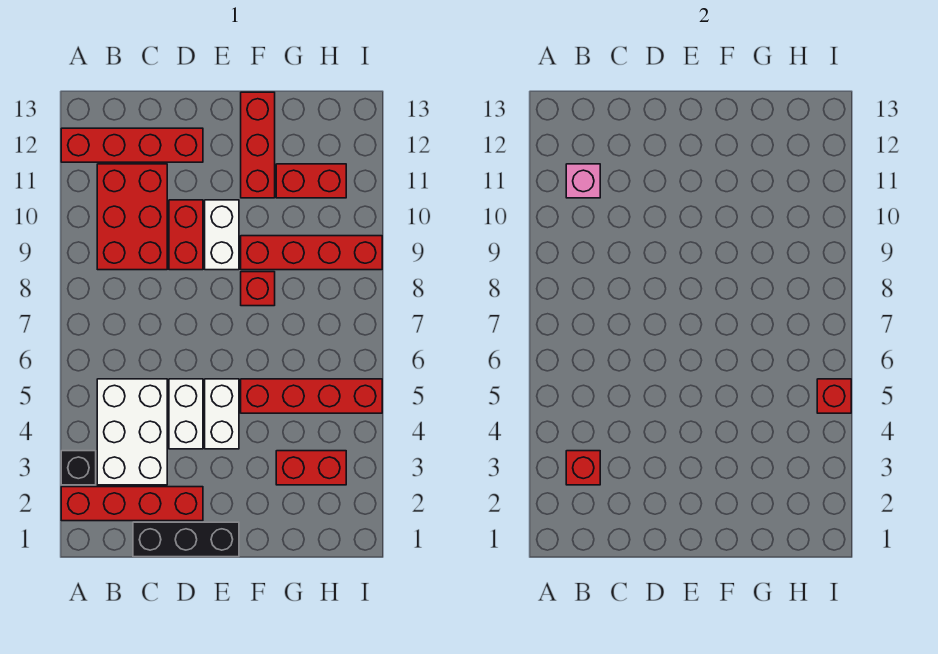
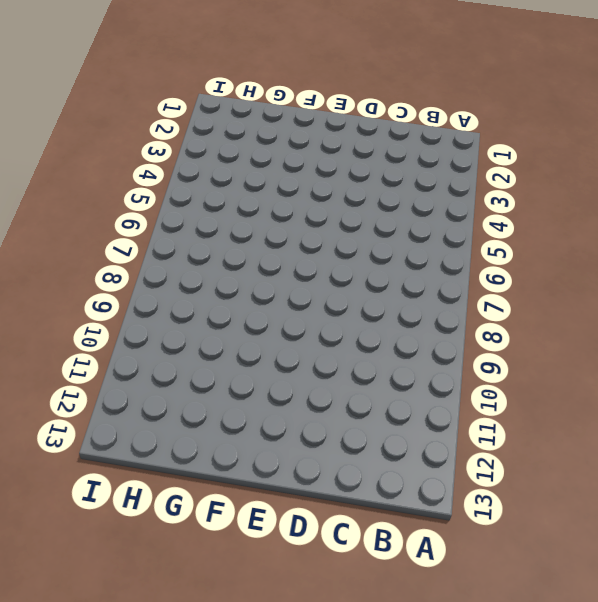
none -> red brick A2:D2 level 1
none -> black brick A3 level 1
none -> red brick A12:D12 level 1

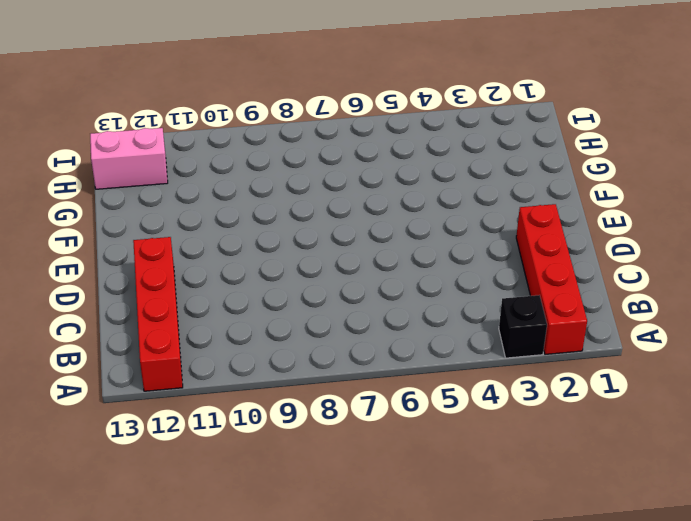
pink brick H12:H13 level 1 -> none
none -> white brick B3:C5 level 1
none -> red brick B9:C11 level 1
none -> black brick C1:E1 level 1

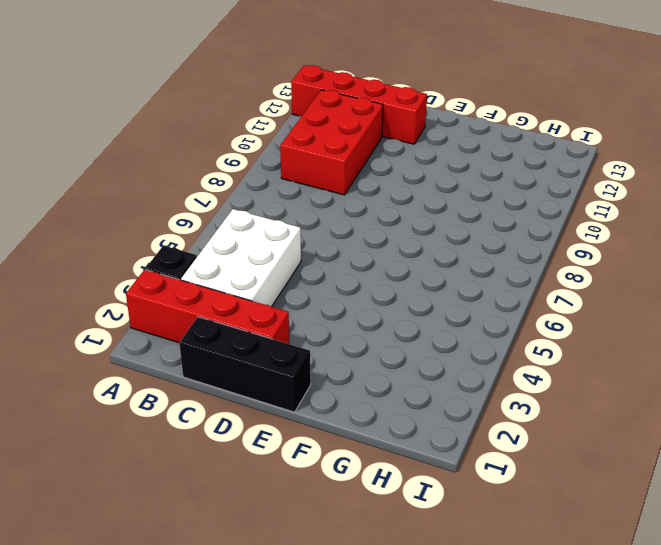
none -> white brick D4:D5 level 1
none -> red brick D9:D10 level 1
none -> white brick E4:E5 level 1

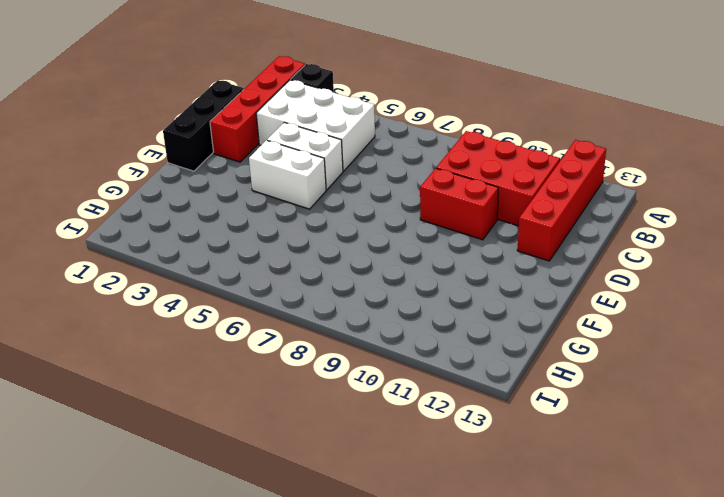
none -> white brick E9:E10 level 1
none -> red brick F5:I5 level 1
none -> red brick F8 level 1

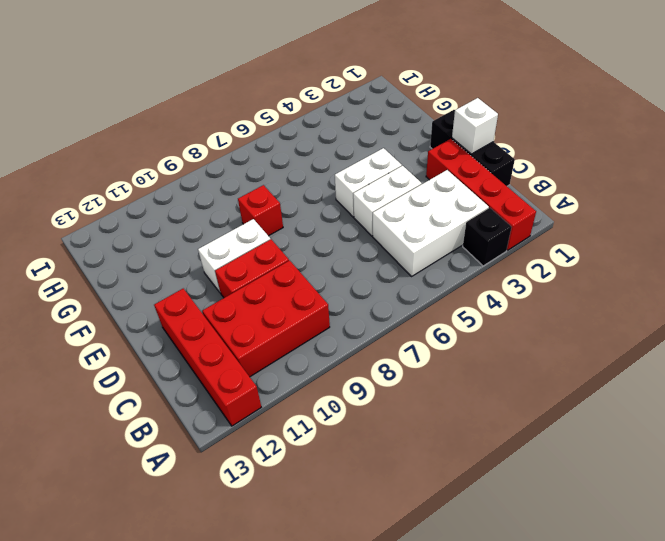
white brick D1 level 2 -> none
none -> red brick F5:I5 level 1
none -> red brick F9:I9 level 1
none -> red brick F11:F13 level 1

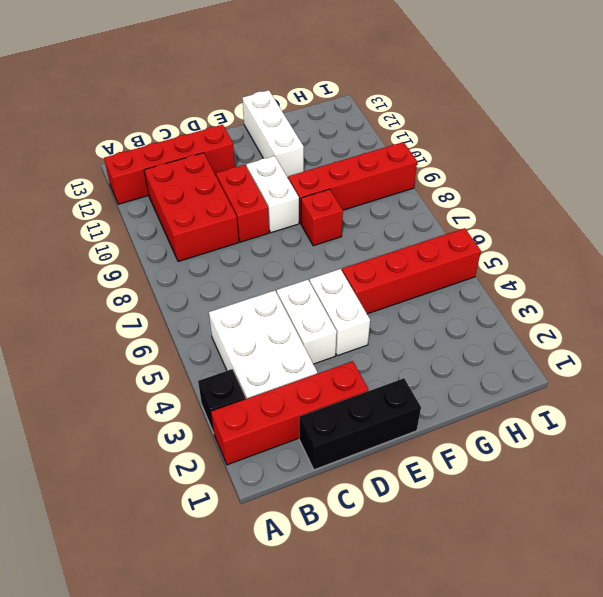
white brick F11:F13 level 1 -> red brick F11:F13 level 1
none -> red brick G3:H3 level 1
none -> red brick G11:H11 level 1
none -> red brick B3 level 2

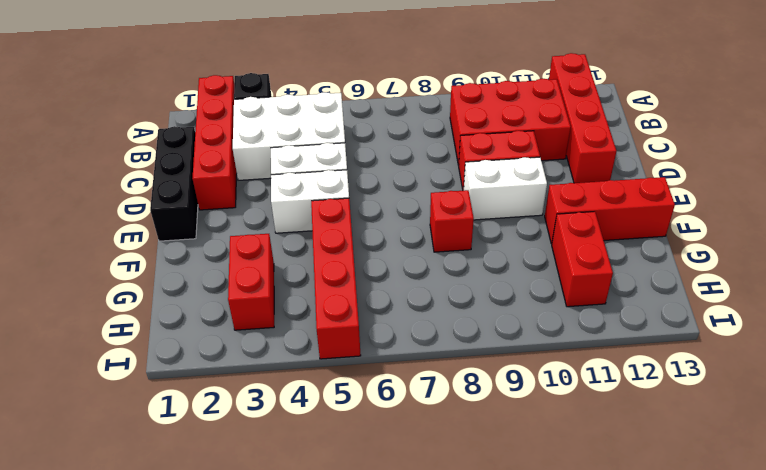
none -> red brick F9:I9 level 1
none -> red brick B3 level 2
none -> pink brick B11 level 2

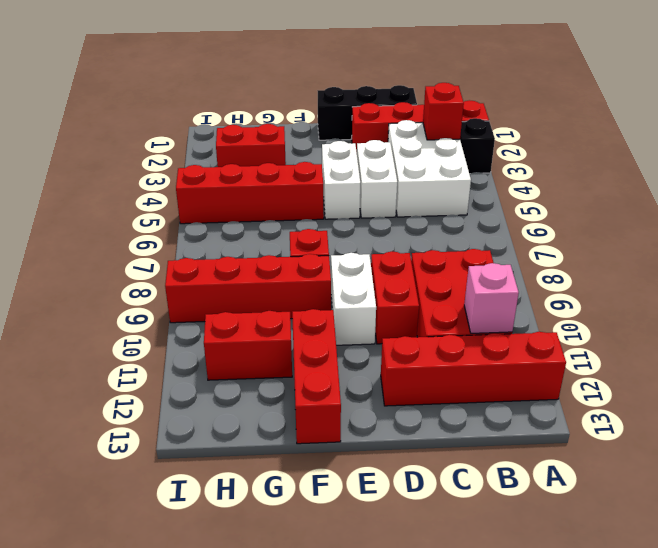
none -> red brick I5 level 2

